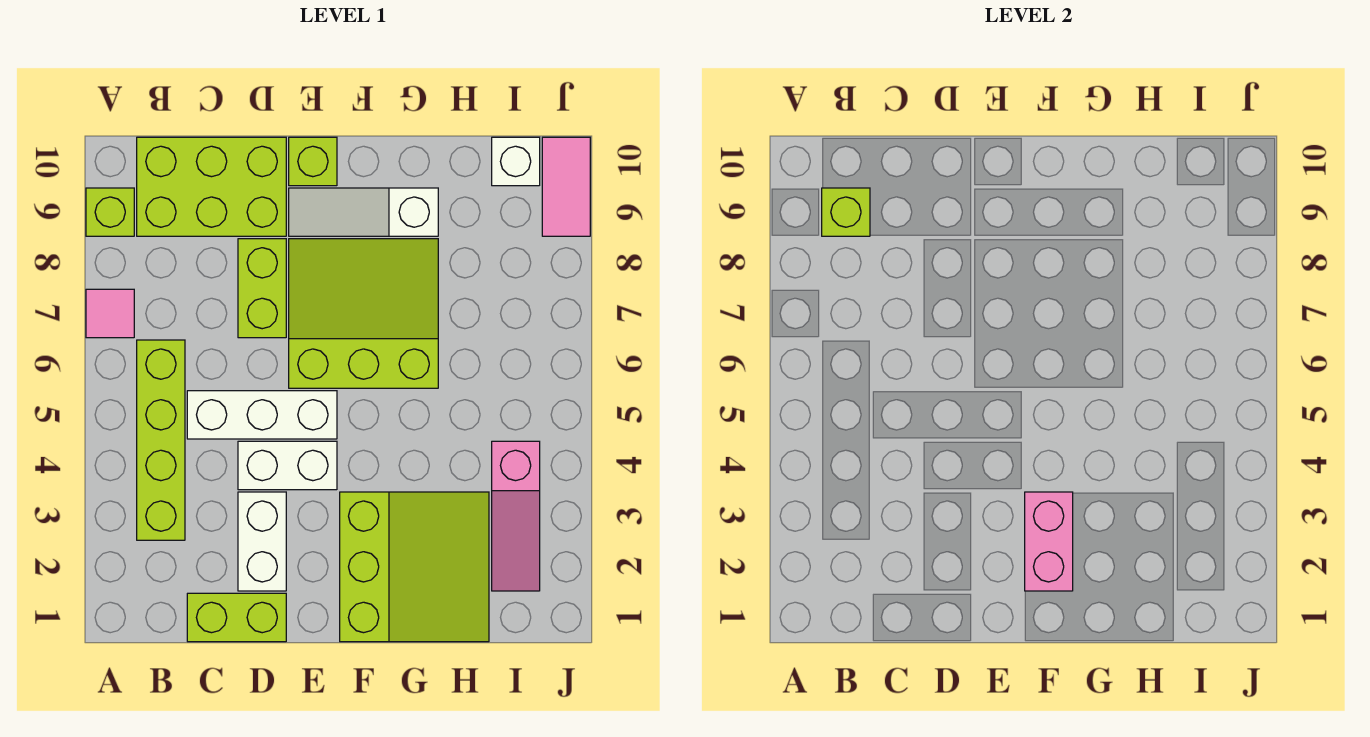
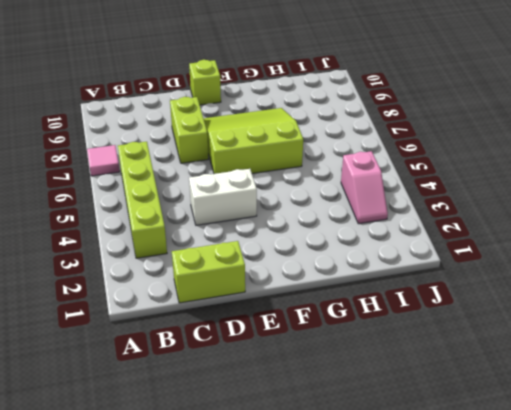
pink slope I3:I4 level 1 top 4 -> pink slope I2:I4 level 1 top 4
none -> lime brick A9 level 1
none -> lime brick B9:D10 level 1
none -> white brick C5:E5 level 1

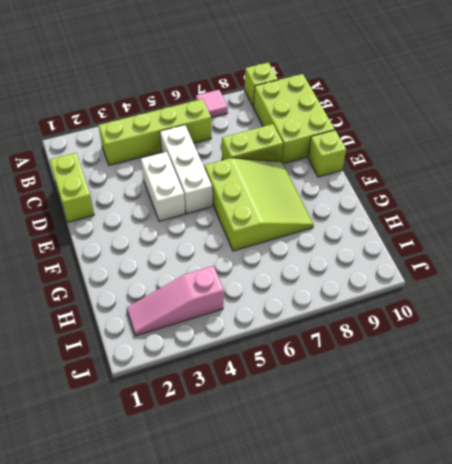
none -> white brick D2:D3 level 1
none -> white slope E9:G9 level 1 top G
none -> lime slope F1:H3 level 1 top F

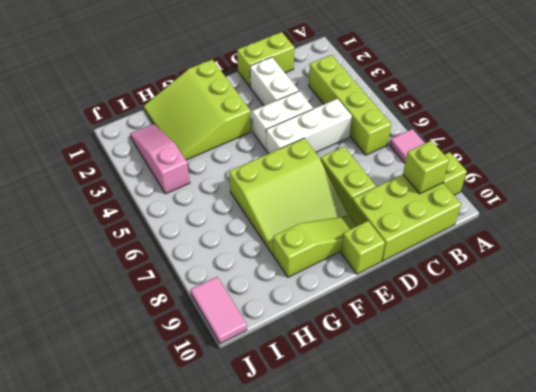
lime slope E9:G9 level 1 top G -> white slope E9:G9 level 1 top G
none -> white brick I10 level 1
none -> pink brick F2:F3 level 2

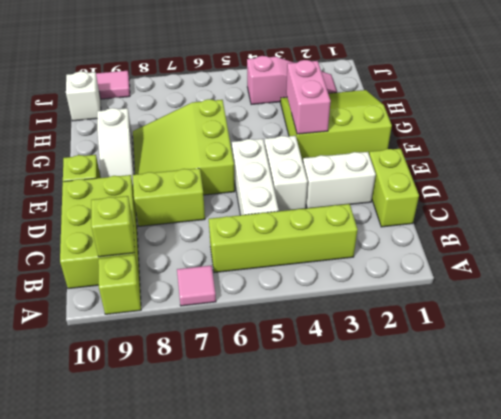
pink brick F3:G3 level 2 -> pink brick F2:F3 level 2

